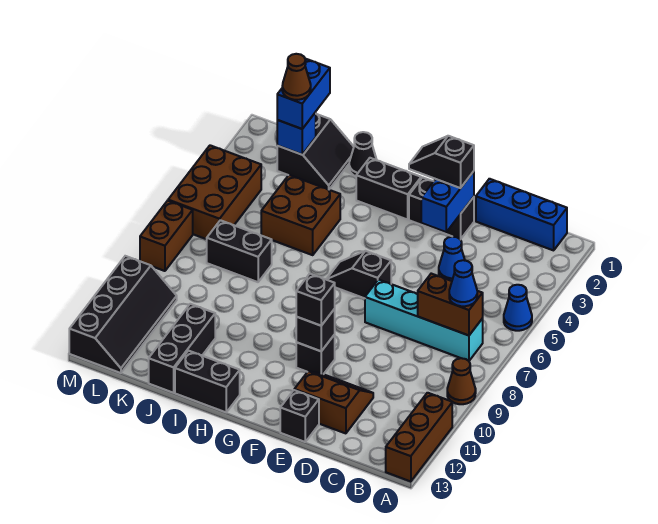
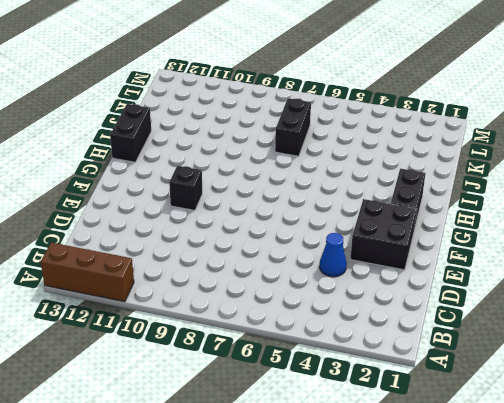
black brick E2:F3 level 1 -> black brick E2:F2 level 1
none -> blue cone A5 level 1
none -> brown cone A9 level 1
none -> blue brick B1:D1 level 1
none -> cyan brick B7:E7 level 1

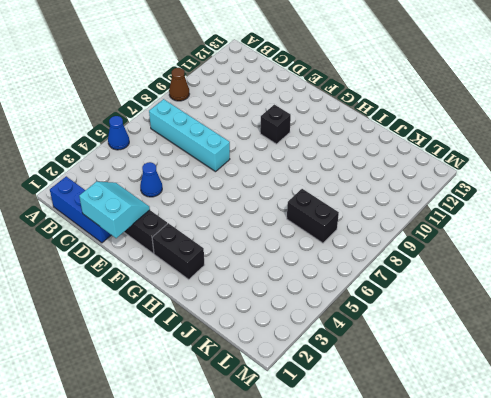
cyan slope D1:E2 level 2 top 1 -> blue brick E2:E3 level 2
none -> brown brick A11:A13 level 1
none -> brown slope D11:E12 level 1 top 12
none -> black brick E13 level 1
none -> black slope F6:G6 level 1 top F

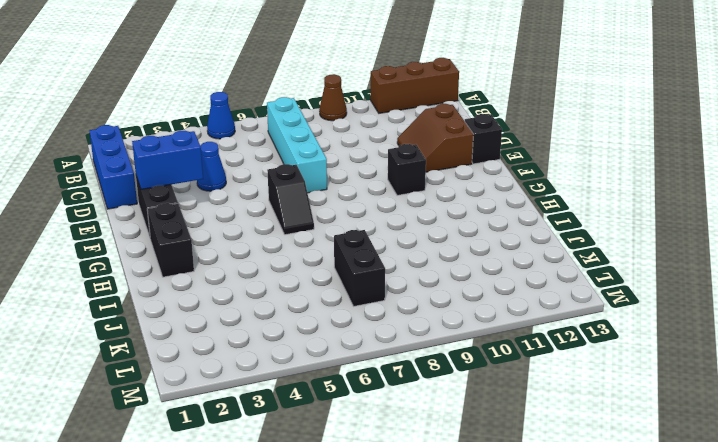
none -> black brick H13:I13 level 1
none -> black cone I1 level 1
none -> brown brick I4:J5 level 1
none -> black slope J1:K2 level 1 top K

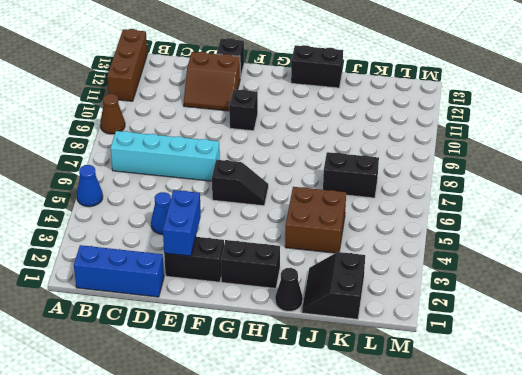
none -> black brick J11:J13 level 1
none -> brown brick L4:M6 level 1
none -> black slope L10:M13 level 1 top M
none -> brown brick M7:M8 level 1

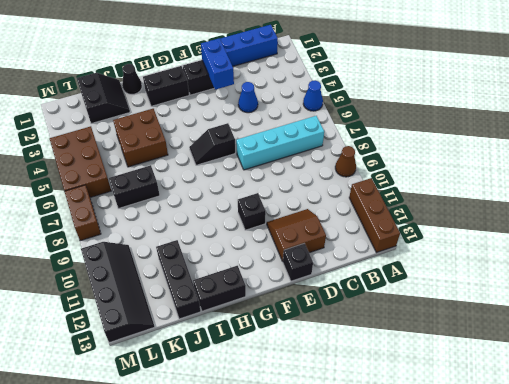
none -> brown brick B7:C7 level 2
none -> black brick F10 level 2
none -> blue brick K2 level 2
none -> blue cone B7 level 3

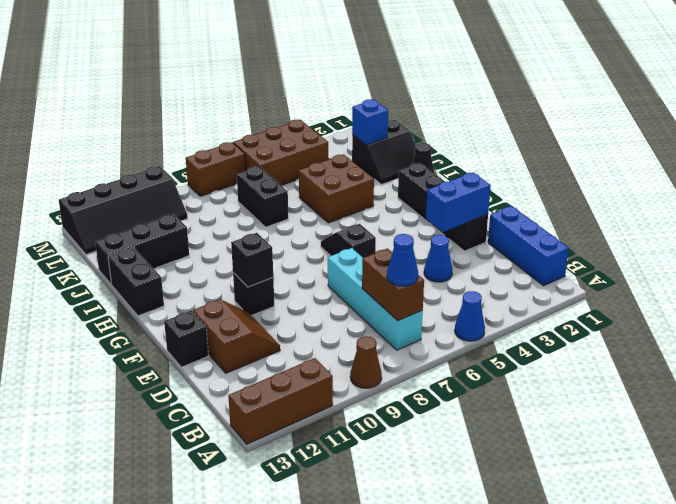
none -> black slope E2:F2 level 3 top E
none -> black brick F10 level 3
none -> blue brick K1:K2 level 3
none -> brown cone K2 level 4

